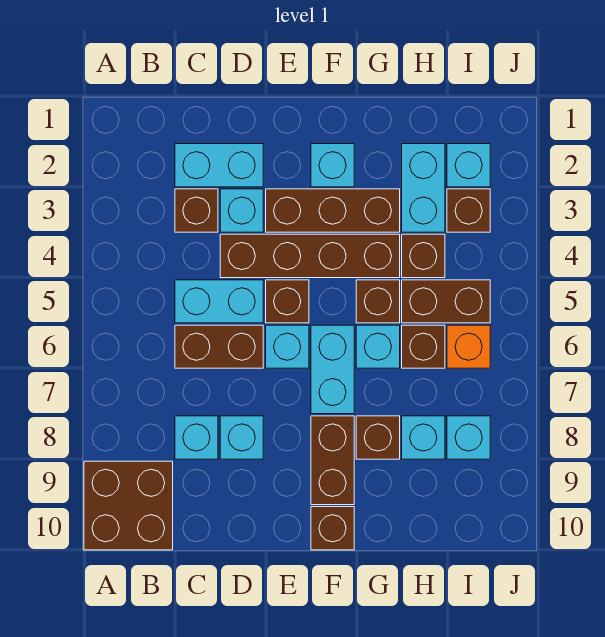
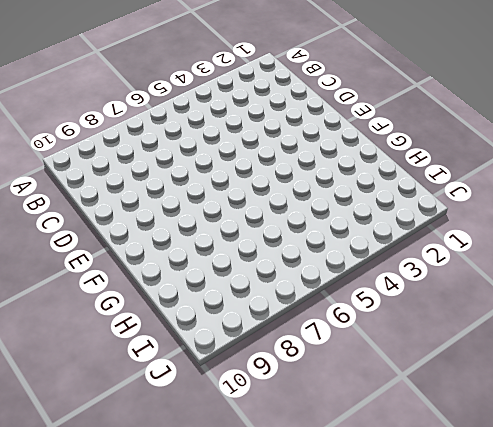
none -> brown brick A9:B10 level 1
none -> cyan brick C2:D2 level 1
none -> brown brick C3 level 1

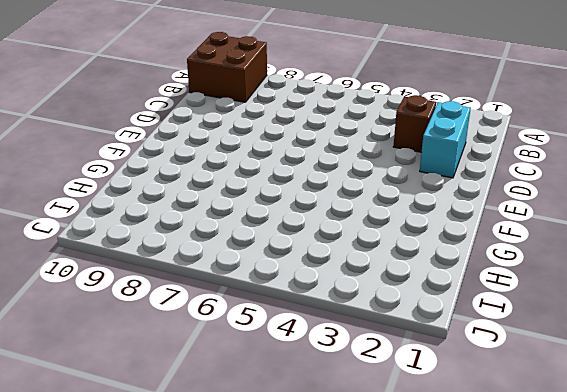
none -> cyan brick C5:D5 level 1
none -> brown brick C6:D6 level 1
none -> cyan brick C8 level 1

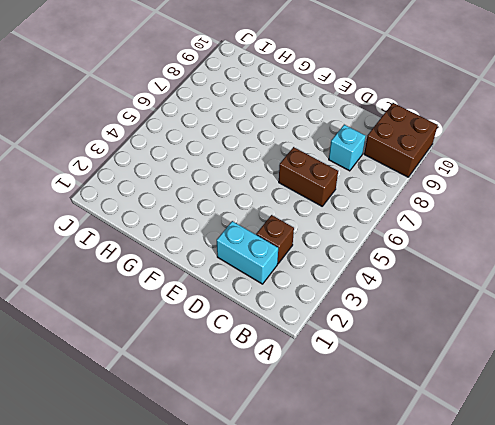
none -> cyan brick C5:D5 level 1
none -> cyan brick D3 level 1
none -> brown brick D4:G4 level 1

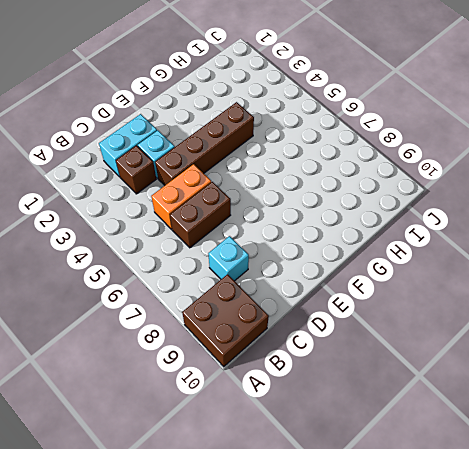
orange brick C5:D5 level 1 -> cyan brick C5:D5 level 1
none -> cyan brick D8 level 1
none -> brown brick E3:G3 level 1
none -> brown brick E5 level 1

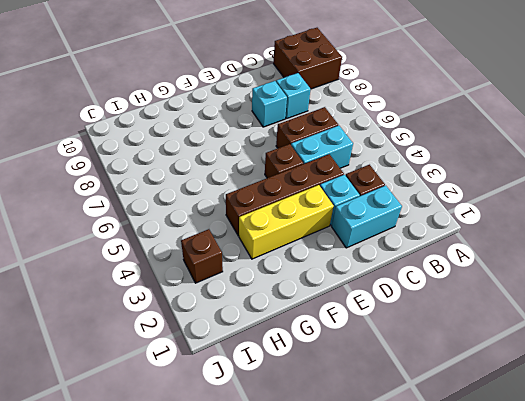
yellow brick E3:G3 level 1 -> brown brick E3:G3 level 1
none -> cyan brick E6 level 1
none -> cyan brick F2 level 1
none -> cyan brick F6:F7 level 1

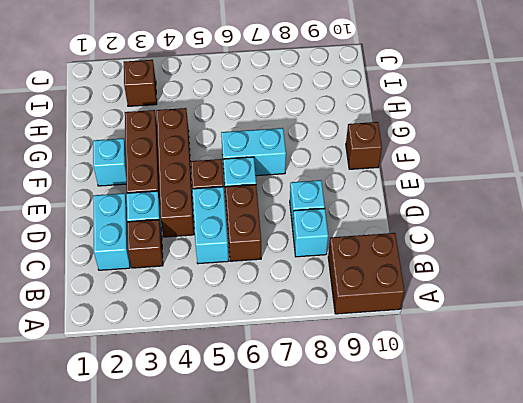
none -> brown brick F8:F9 level 1
none -> brown brick G5 level 1
none -> cyan brick G6 level 1

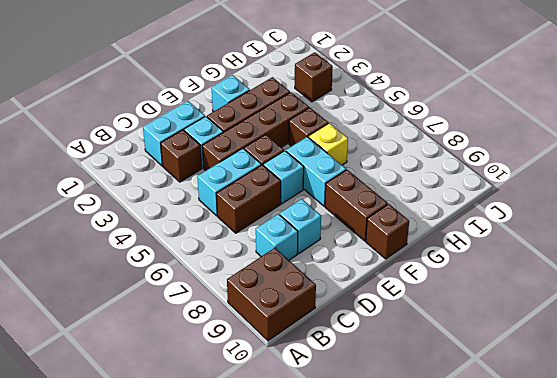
yellow brick G6 level 1 -> cyan brick G6 level 1
none -> brown brick G8 level 1
none -> cyan brick H2:H3 level 1
none -> brown brick H4 level 1

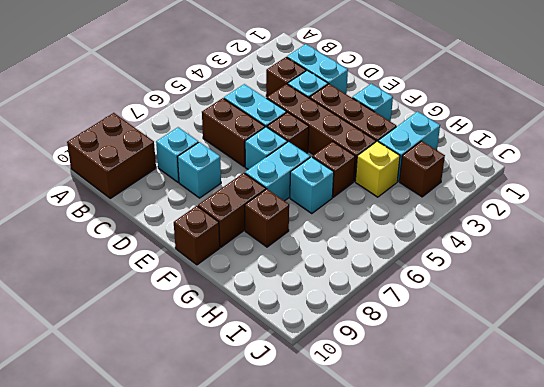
yellow brick H4 level 1 -> brown brick H4 level 1
none -> brown brick H5:I5 level 1
none -> brown brick H6 level 1
none -> cyan brick H8 level 1

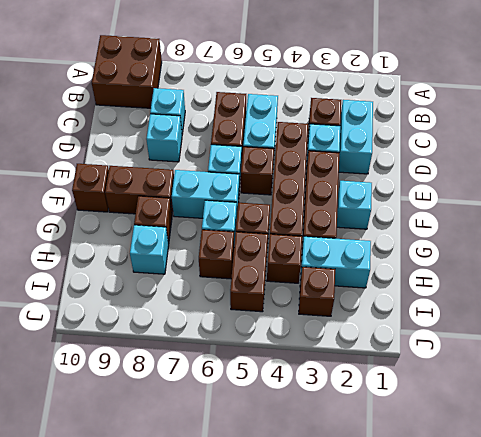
none -> cyan brick I2 level 1
none -> orange brick I6 level 1
none -> cyan brick I8 level 1

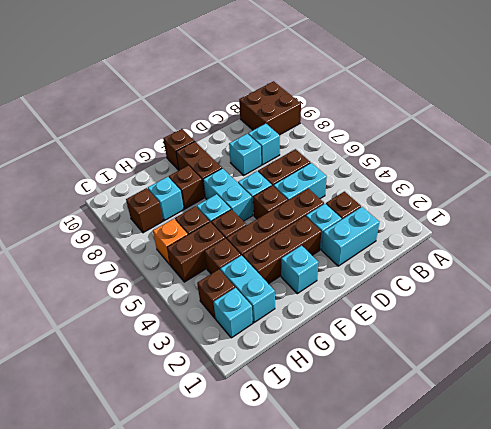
brown brick I8 level 1 -> cyan brick I8 level 1

